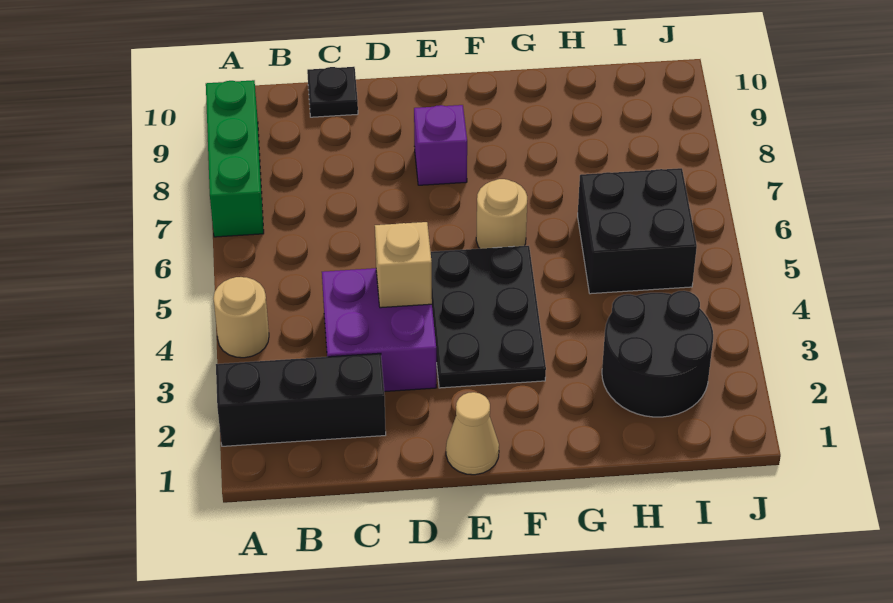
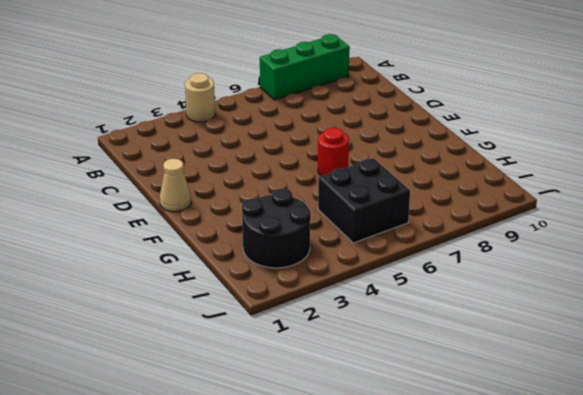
red round brick F6 level 1 -> tan round brick F6 level 1
none -> black brick A2:C2 level 1
none -> purple brick C3:D4 level 1
none -> black plate C10 level 1

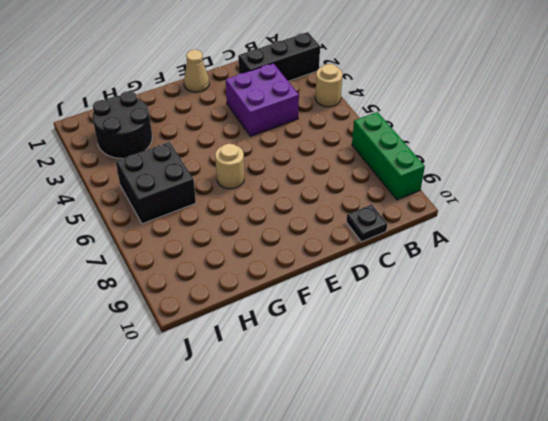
none -> black plate E3:F5 level 1
none -> purple brick E8 level 1
none -> tan brick D4 level 2

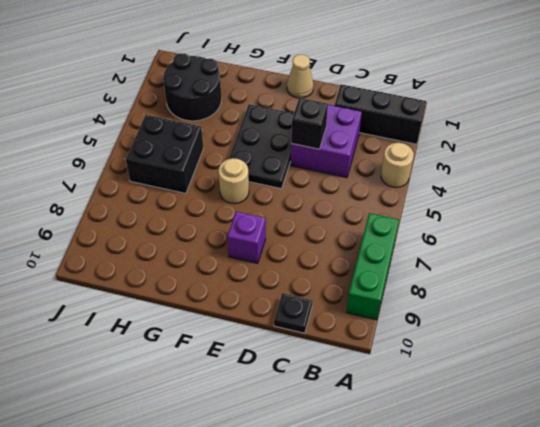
black brick D4 level 2 -> tan brick D4 level 2

